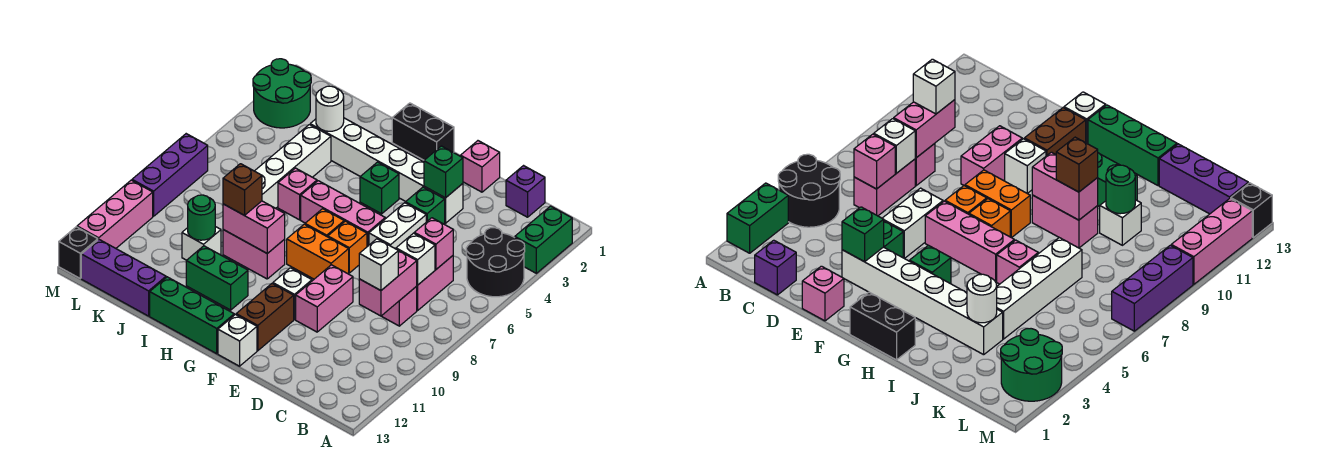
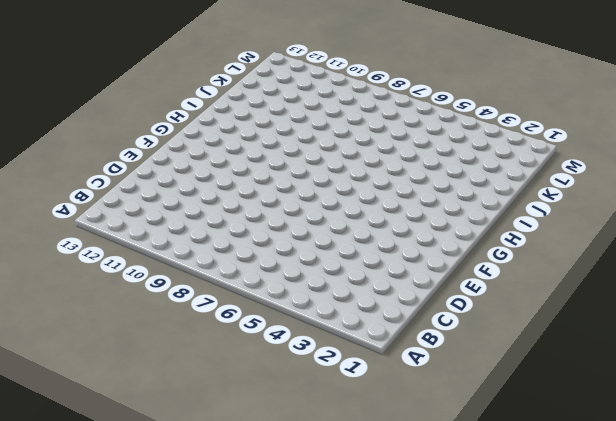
none -> green brick A2:A3 level 1
none -> black round brick A4:B5 level 1
none -> purple brick C1 level 1
none -> pink brick C6:C7 level 1

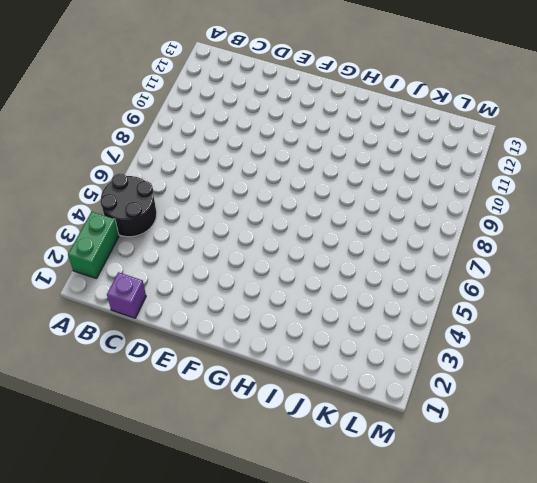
none -> pink brick C6:C7 level 1
none -> pink brick C8 level 1
none -> pink brick E1 level 1
none -> white brick E3:J3 level 1

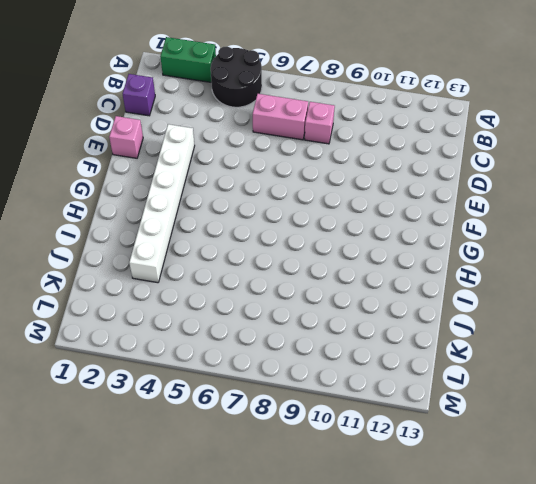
none -> green brick E4 level 1
none -> white brick E5:E6 level 1
none -> pink brick E9:E10 level 1
none -> pink brick F6:H6 level 1

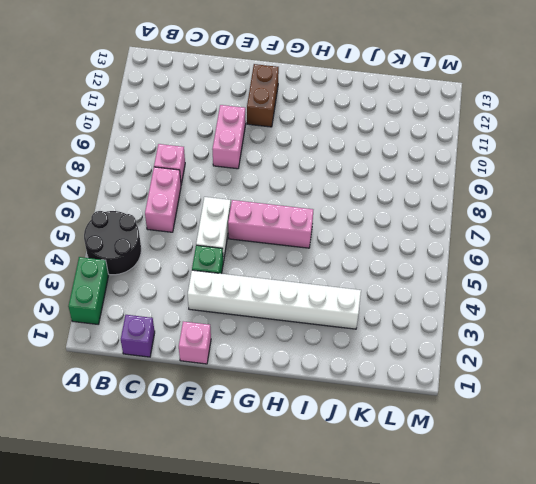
none -> orange brick F7 level 1
none -> orange brick F8:G8 level 1
none -> white brick F10 level 1
none -> white brick F13 level 1

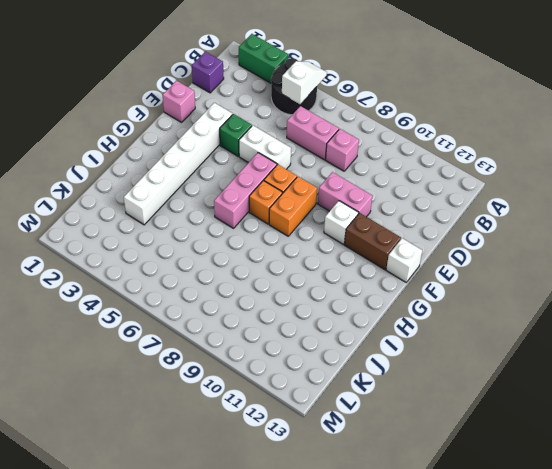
white slope A5:B5 level 2 top B -> none
none -> black brick G1:H1 level 1
none -> green brick G4 level 1
none -> green brick G13:I13 level 1
none -> pink brick H9:I9 level 1

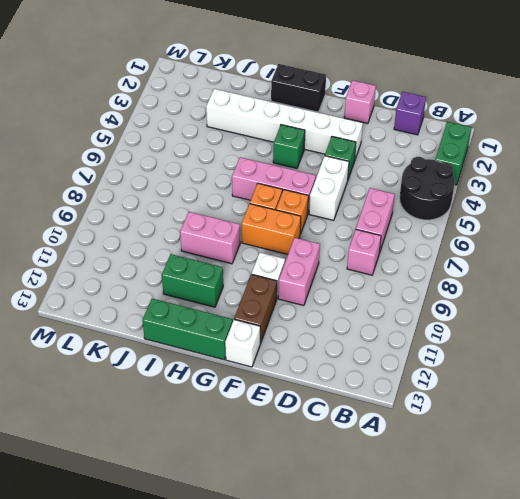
none -> pink brick I6 level 1
none -> white brick J4:J7 level 1
none -> white brick J10 level 1
none -> purple brick J13:L13 level 1

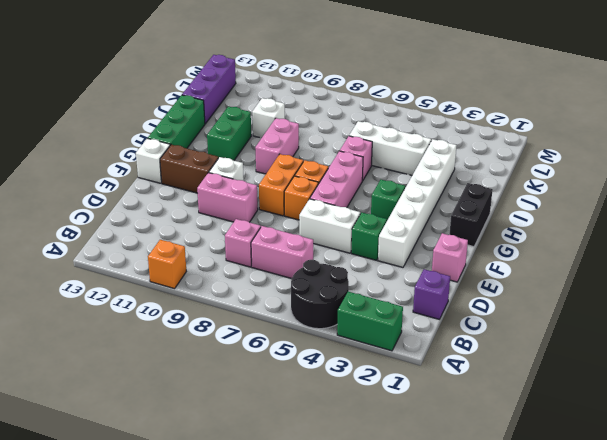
orange brick A10 level 1 -> none
white brick J4:J6 level 1 -> white brick J4:J7 level 1
none -> green round brick L2:M3 level 1
none -> purple brick M7:M9 level 1
none -> pink brick M10:M12 level 1
none -> black brick M13 level 1

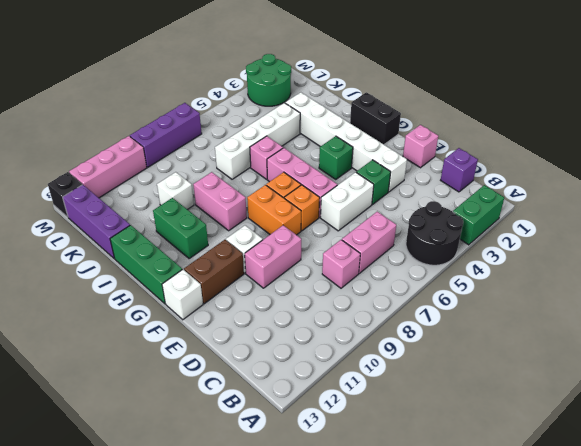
none -> pink brick C6 level 2
none -> white brick C7 level 2
none -> pink brick C8:C9 level 2
none -> green brick E3 level 2

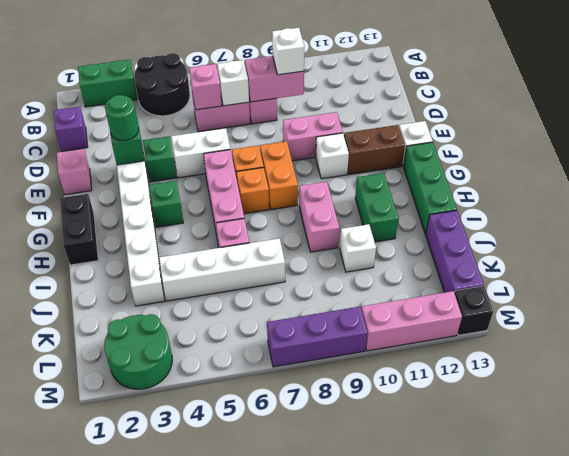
green round brick E3 level 3 -> green round brick J10 level 2
none -> pink brick H9:I9 level 2
none -> white round brick J3 level 2
none -> brown brick I9 level 3

